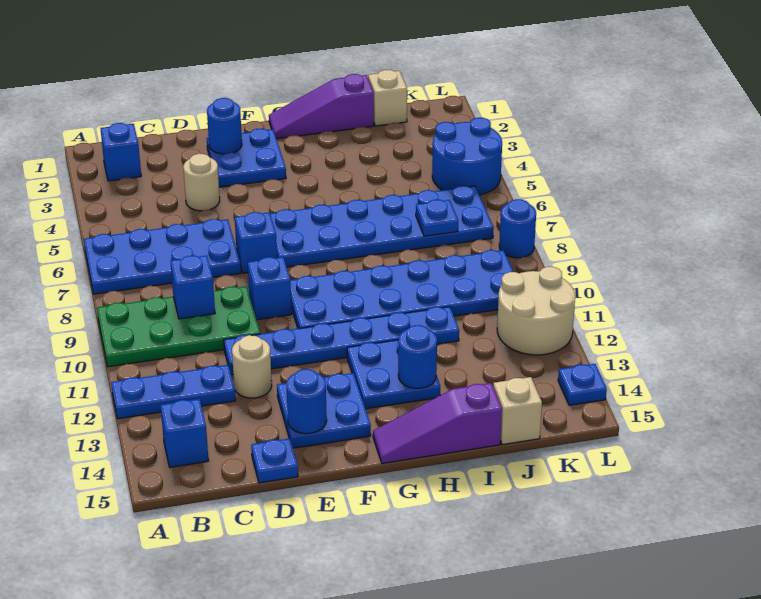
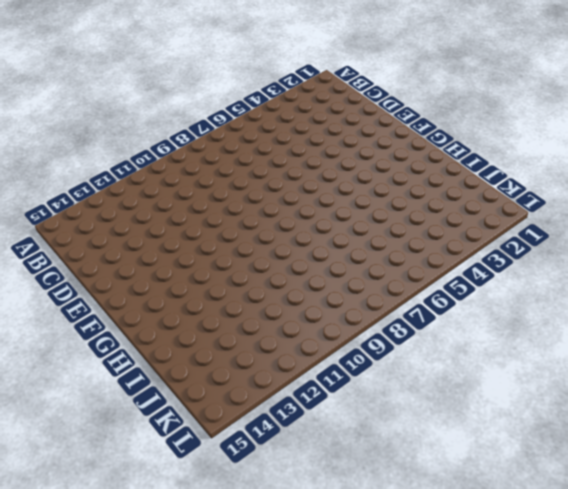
none -> blue plate A6:D7 level 1
none -> green plate A9:D10 level 1
none -> blue plate A12:C12 level 1

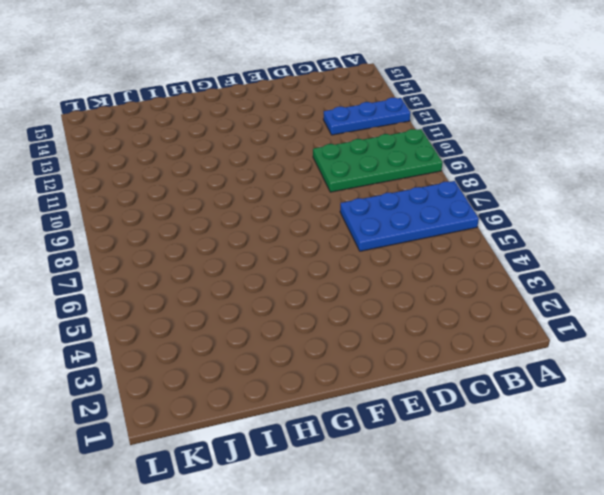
none -> blue brick B2 level 1
none -> blue brick B14 level 1
none -> tan round brick D4 level 1

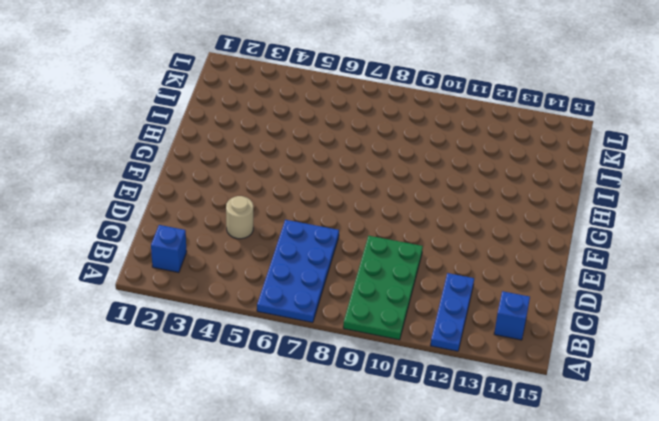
none -> blue plate D11:I11 level 1
none -> tan round brick D12 level 1
none -> blue plate D15 level 1

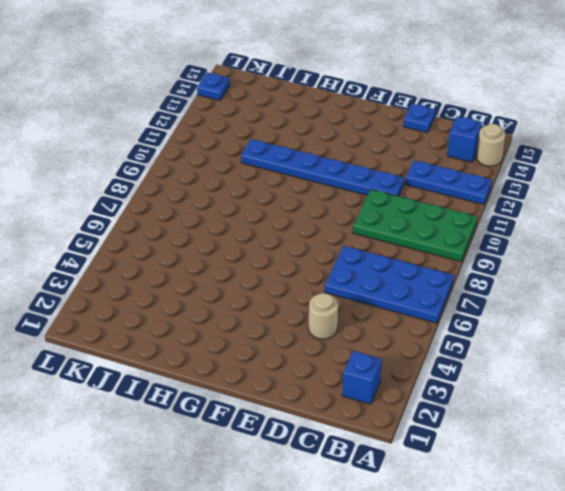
tan round brick A14 level 1 -> tan round brick D12 level 1
none -> blue plate E2:F3 level 1
none -> blue brick E7 level 1
none -> blue brick E9 level 1

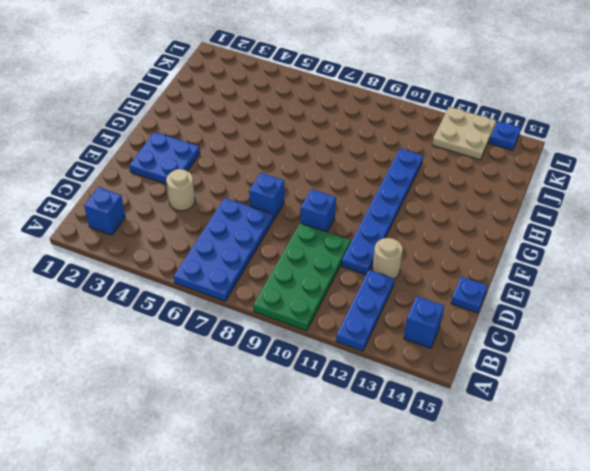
tan plate K12:L13 level 1 -> tan round brick K11:L12 level 1
none -> blue plate E13:F14 level 1
none -> blue plate F6:K7 level 1
none -> blue plate F9:K10 level 1

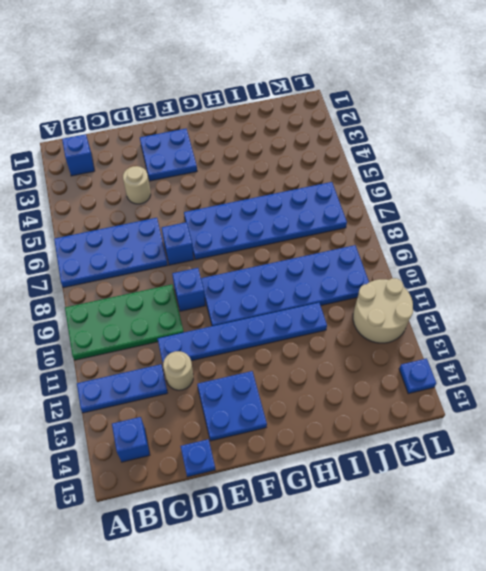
none -> purple slope G1:I1 level 1 top I
none -> blue plate G12:H13 level 1
none -> purple slope G15:I15 level 1 top I

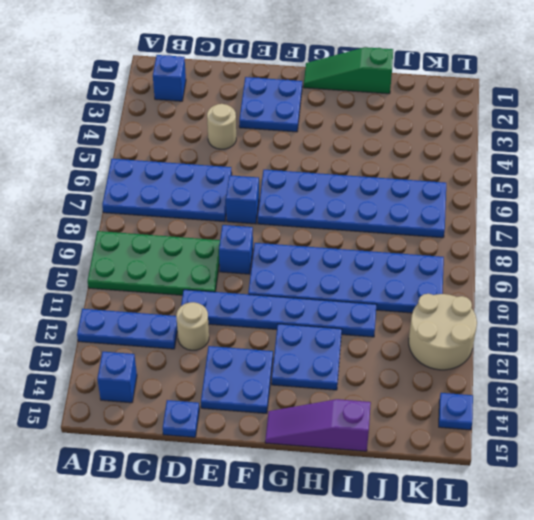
green slope G1:I1 level 1 top I -> purple slope G1:I1 level 1 top I
none -> tan brick J1 level 1
none -> tan brick J15 level 1
none -> blue round brick K4:L5 level 1

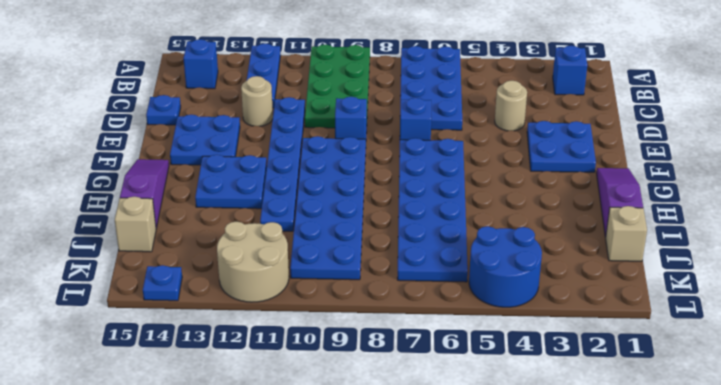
none -> blue round brick L8 level 1
none -> blue brick C9 level 2
none -> blue round brick E2 level 2

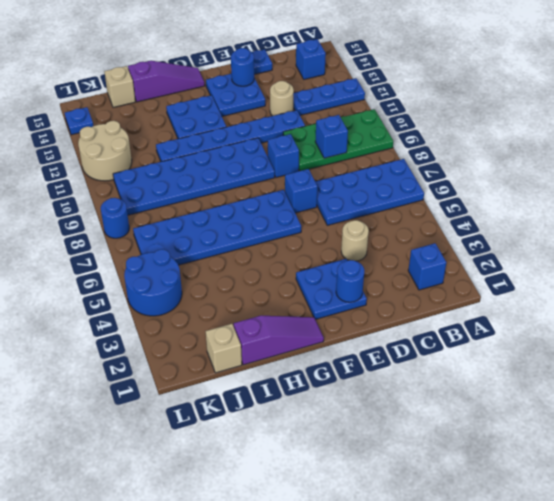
none -> blue round brick H13 level 2
none -> blue plate J7 level 2

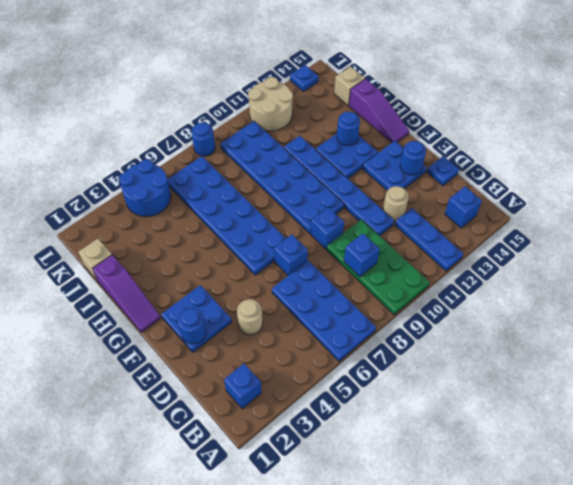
none -> blue plate J7 level 2

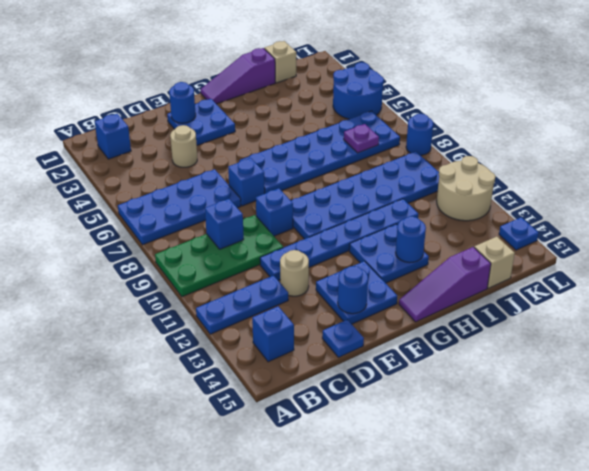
purple plate J7 level 2 -> blue plate J7 level 2

